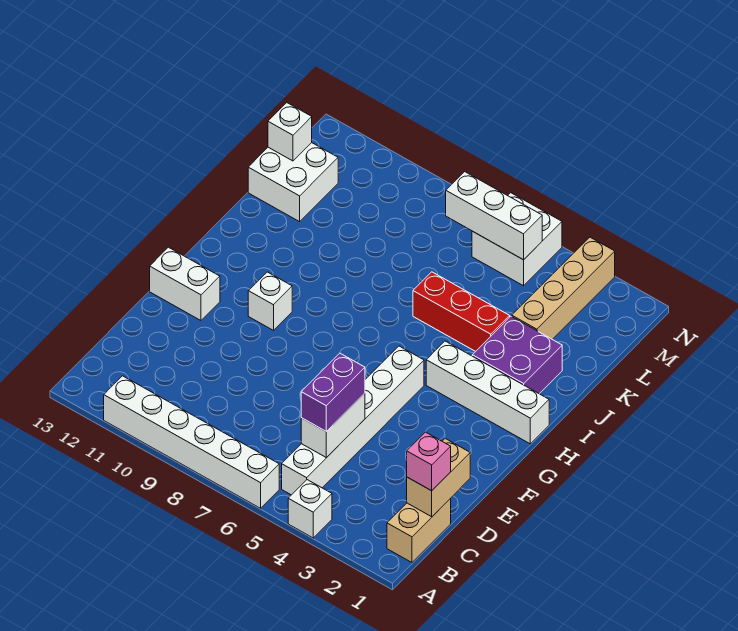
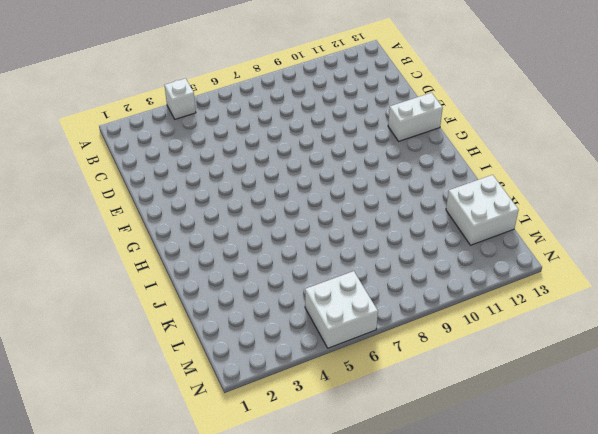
none -> white brick A6:A11 level 1
none -> tan brick B1:C1 level 1
none -> white brick B5:G5 level 1

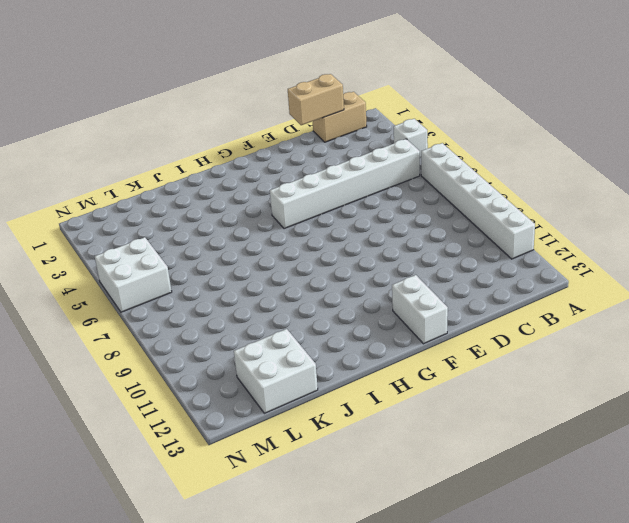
none -> white brick G10 level 1
none -> white brick H1:H4 level 1
none -> purple brick I2:J3 level 1

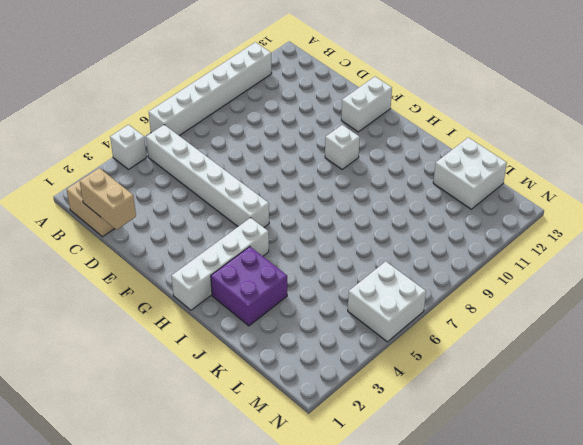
none -> red brick J4:J6 level 1
none -> tan brick K3:N3 level 1
none -> white brick C5:D5 level 2

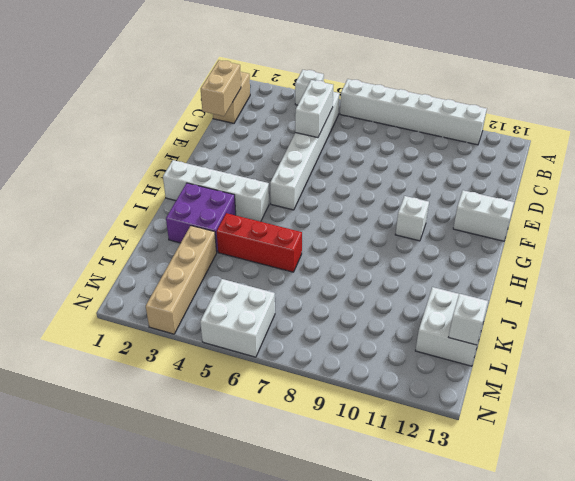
none -> white brick M5:M7 level 2
none -> pink brick C1 level 3
none -> purple brick C5:D5 level 3

